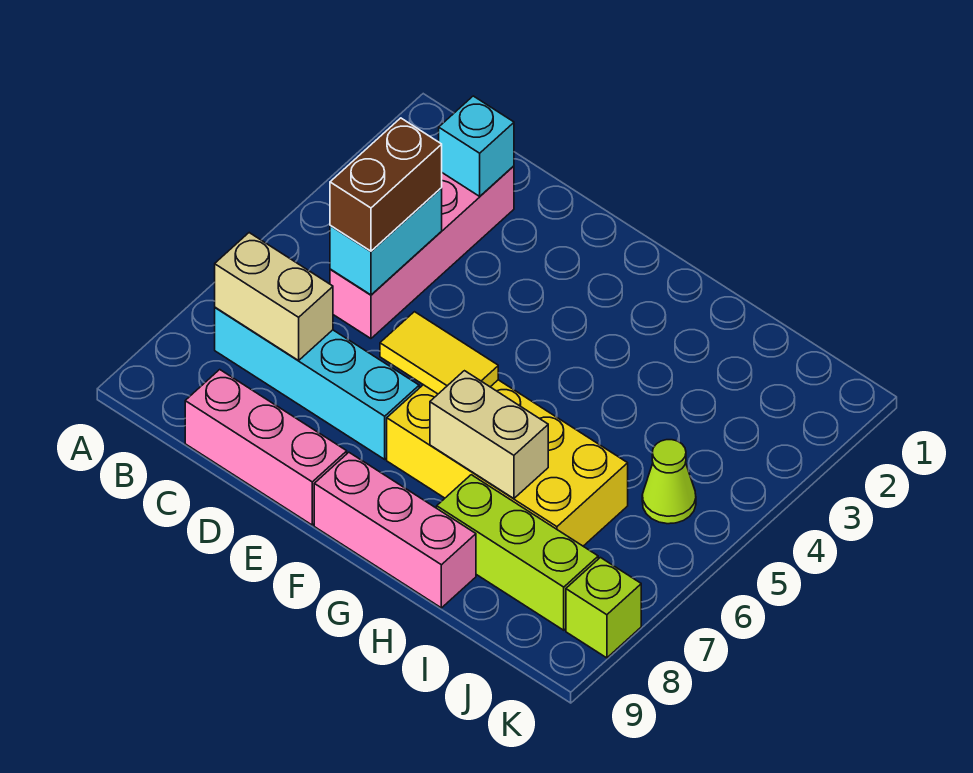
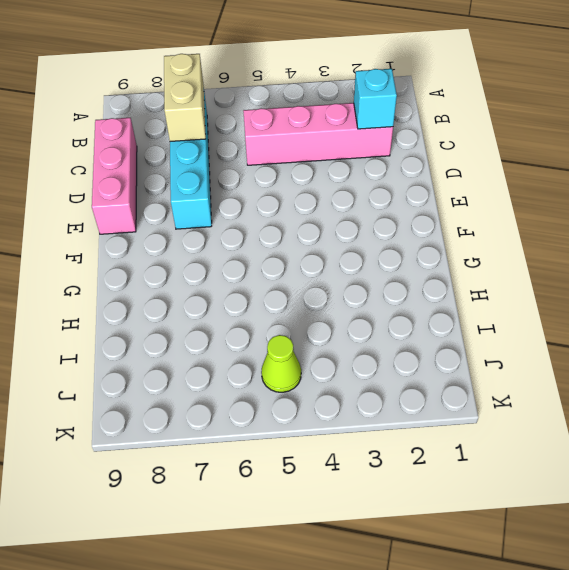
none -> yellow brick F6:I7 level 1
none -> pink brick F9:H9 level 1
none -> lime brick H8:J8 level 1

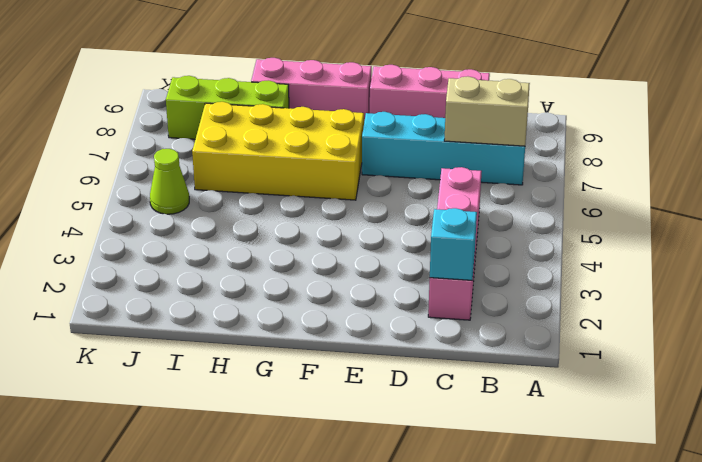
none -> lime brick K8 level 1
none -> cyan brick C4:C5 level 2
none -> yellow tile E6:F6 level 2

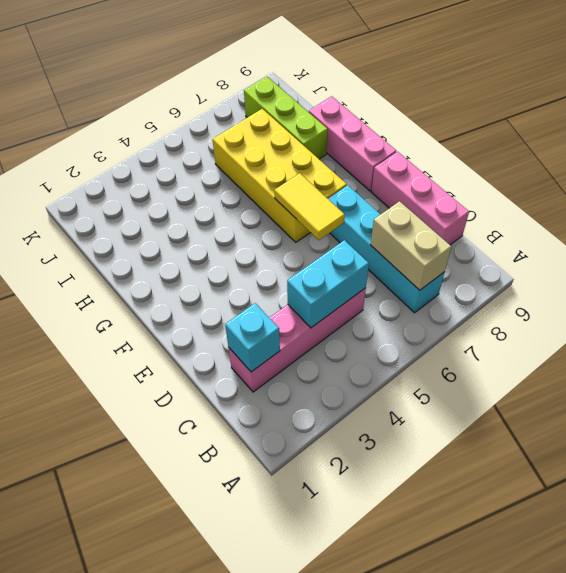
none -> lime cone J5 level 1
none -> lime brick K8 level 1
none -> tan brick G7:H7 level 2

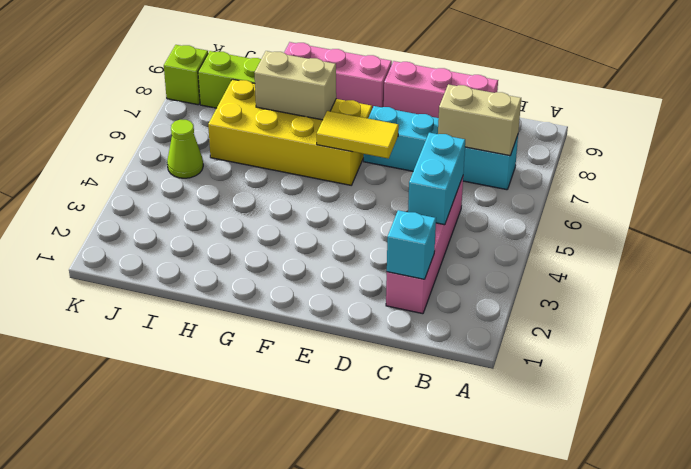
none -> brown brick C4:C5 level 3

